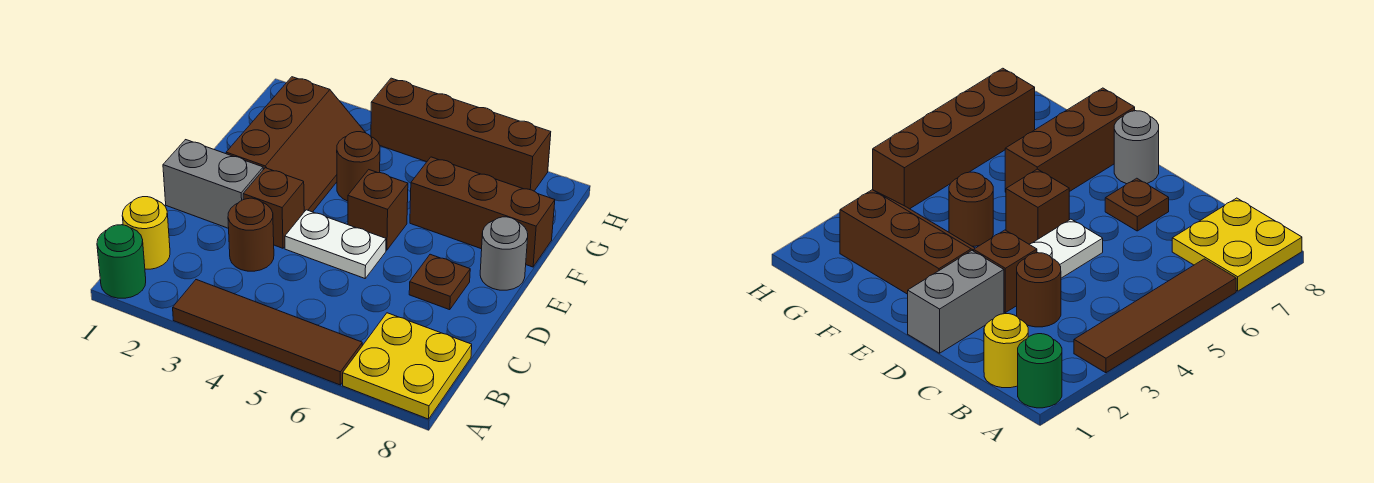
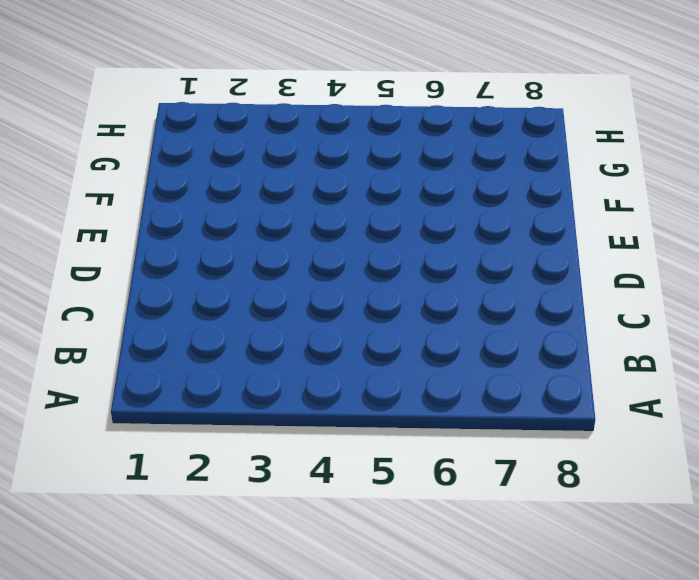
none -> green round brick A1 level 1
none -> brown tile A3:A6 level 1
none -> yellow plate A7:B8 level 1

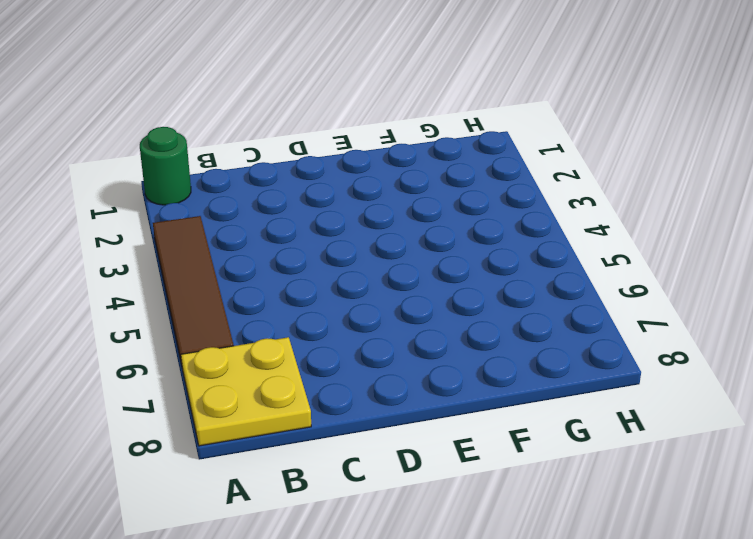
none -> yellow round brick B1 level 1
none -> brown round brick C3 level 1
none -> grey brick D1:D2 level 1

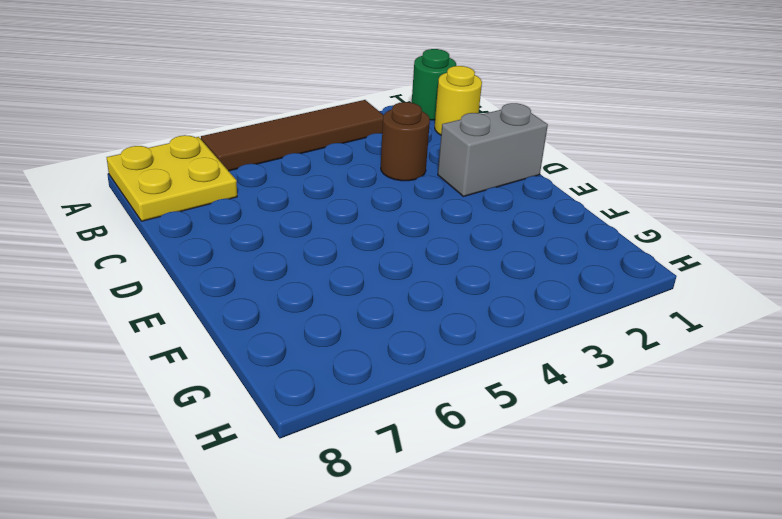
none -> brown brick D3 level 1
none -> white plate D4:D5 level 1
none -> brown plate D7 level 1

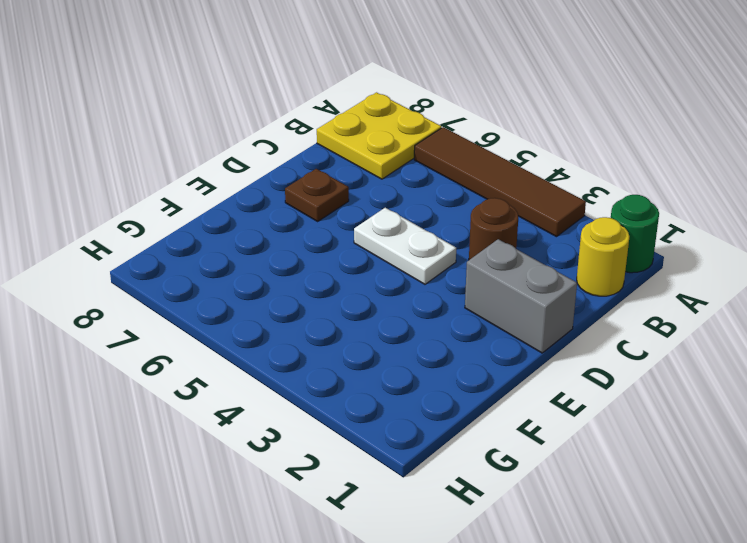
none -> brown brick D3 level 1
none -> brown slope E2:G3 level 1 top 2
none -> brown brick E5 level 1

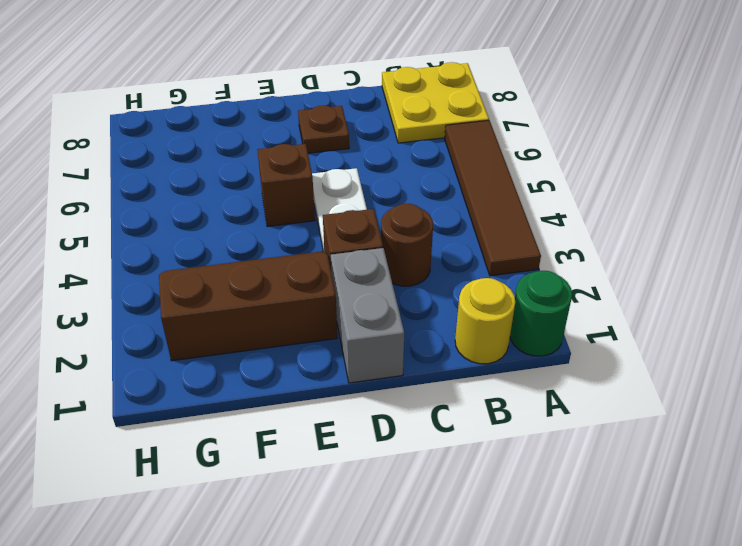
none -> grey round brick E8 level 1
none -> brown round brick F4 level 1
none -> brown brick F6:F8 level 1

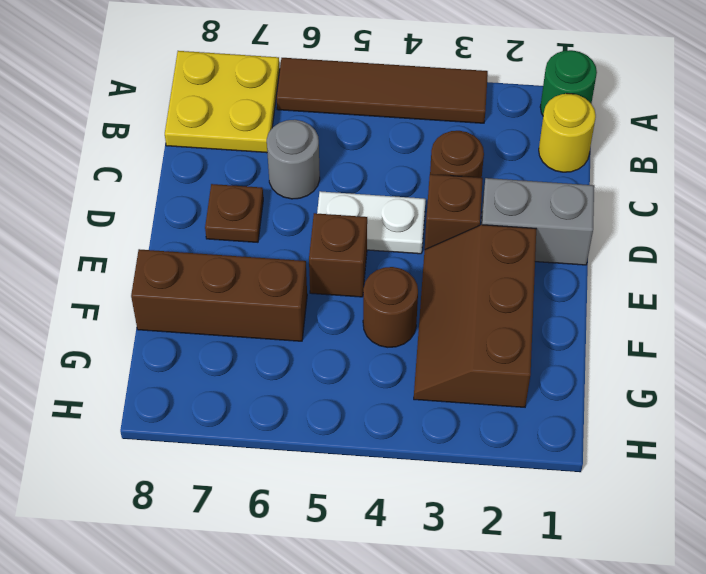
grey round brick C6 level 1 -> grey round brick E8 level 1
none -> brown brick H4:H7 level 1

